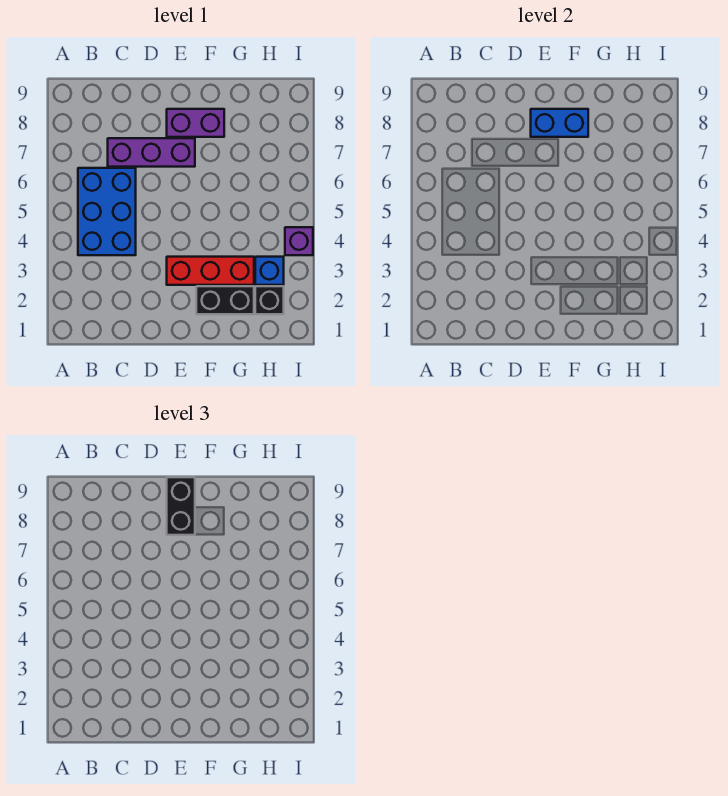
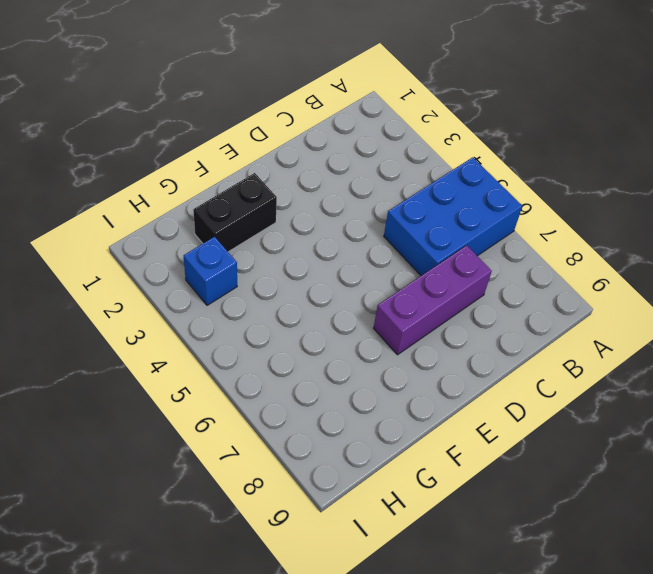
blue brick A5:C6 level 1 -> blue brick B4:C6 level 1
none -> red brick E3:G3 level 1
none -> purple brick E8:F8 level 1

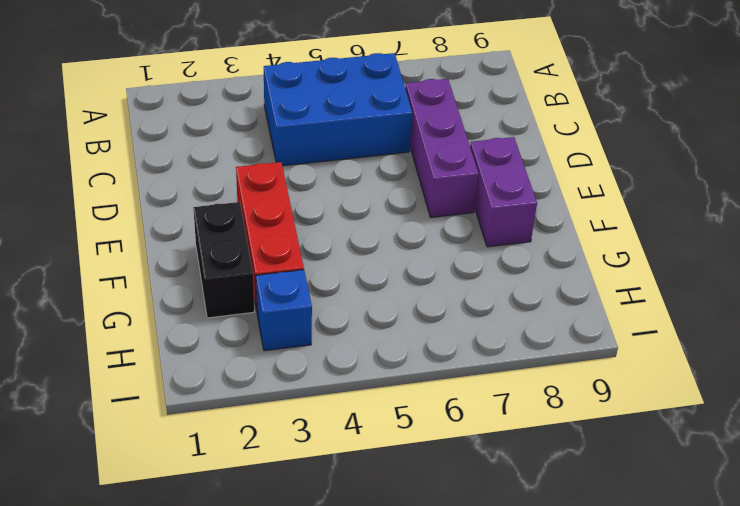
none -> black brick H2 level 1
none -> purple brick I4 level 1

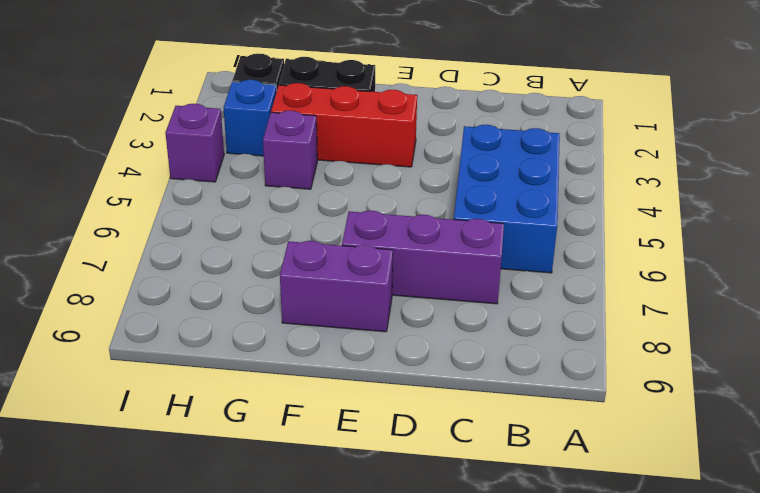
purple brick G4 level 1 -> none
none -> blue brick E8:F8 level 2
none -> black brick E8:E9 level 3

